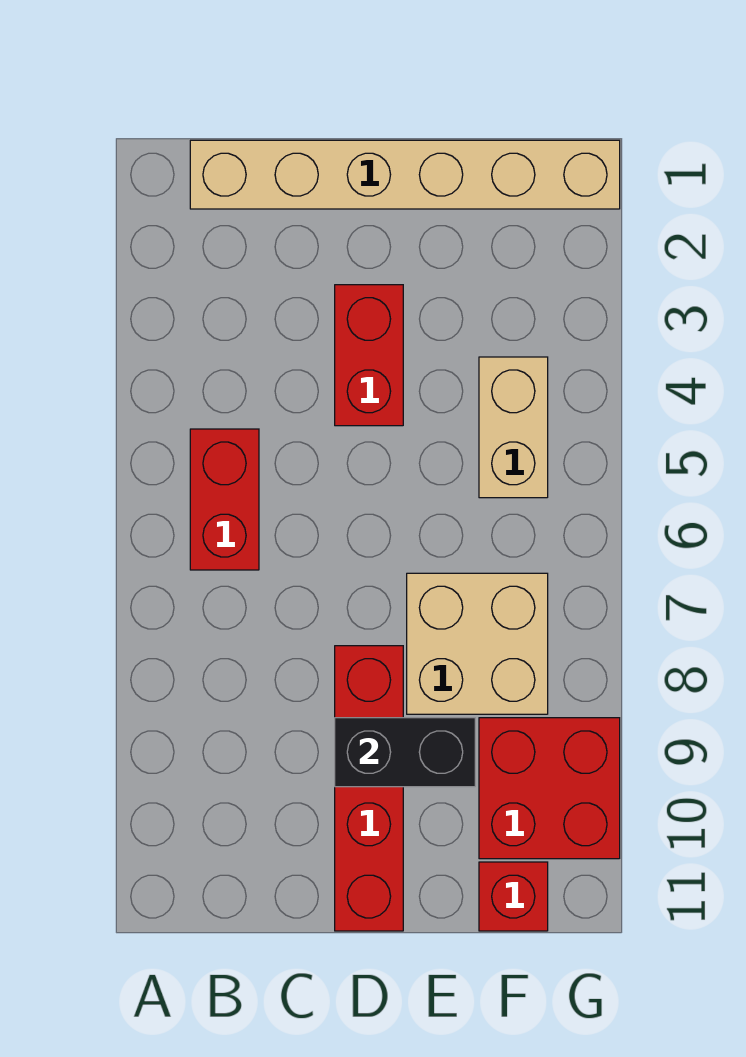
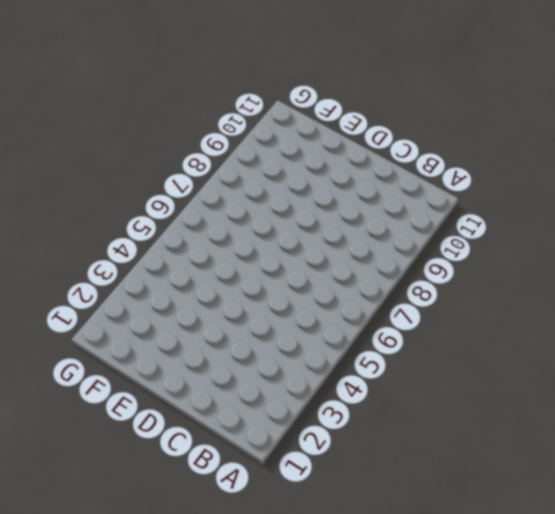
none -> tan brick B1:G1 level 1
none -> red brick B5:B6 level 1

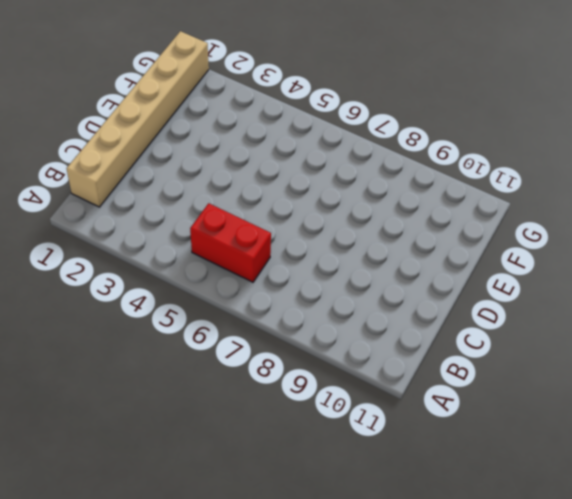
none -> red brick D3:D4 level 1
none -> red brick D8:D11 level 1

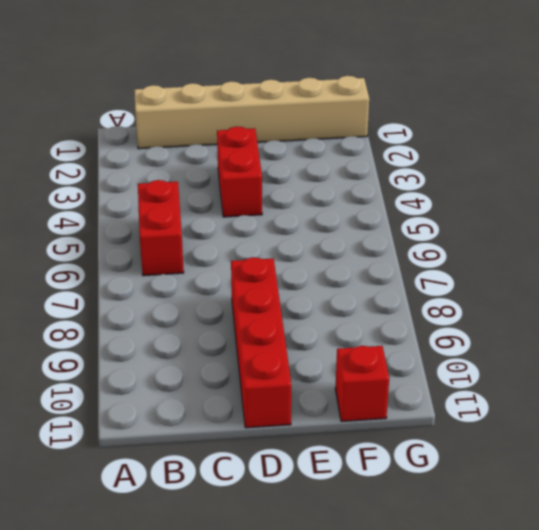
none -> tan brick E7:F8 level 1
none -> tan brick F4:F5 level 1

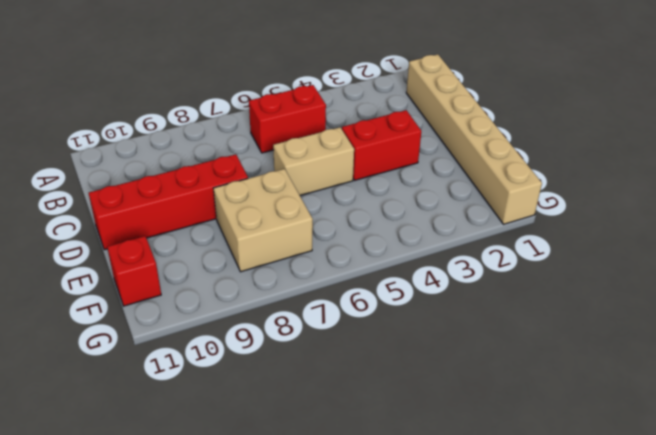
tan brick D5:D6 level 1 -> tan brick F4:F5 level 1
none -> red brick F9:G10 level 1
none -> black brick D9:E9 level 2

